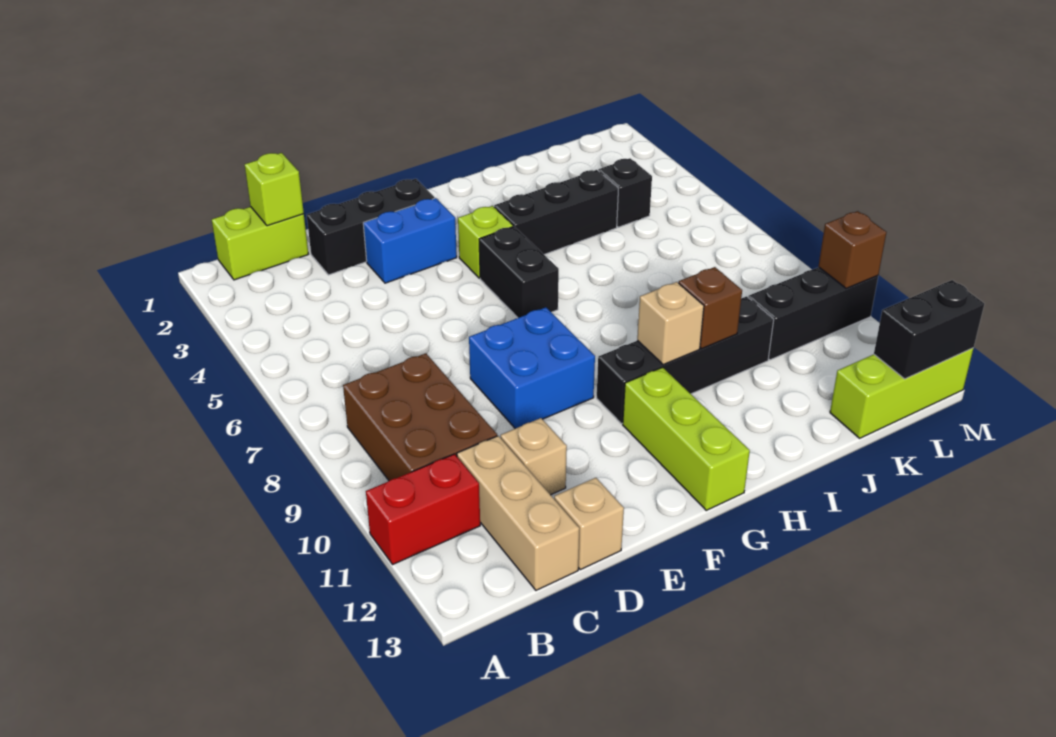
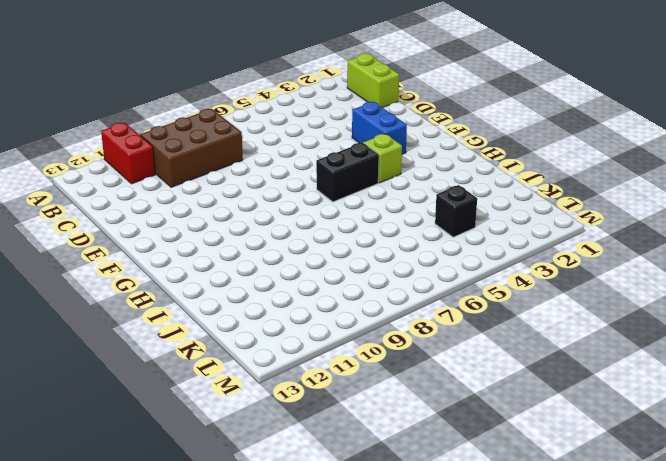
none -> tan brick C11:C13 level 1
none -> black brick D2:F2 level 1
none -> tan brick D11 level 1

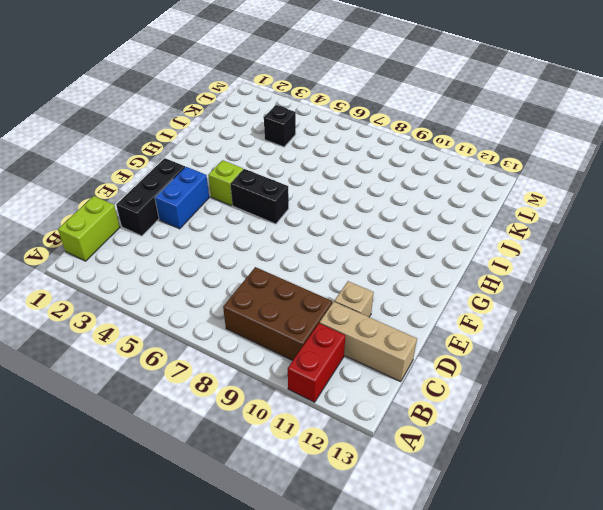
none -> tan brick D13 level 1
none -> blue brick E8:F9 level 1
none -> black brick G10:J10 level 1

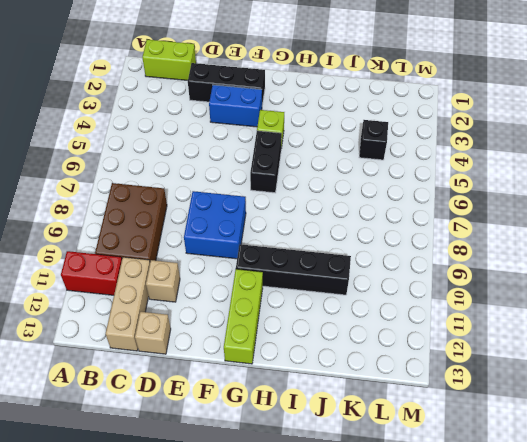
none -> black brick H4:J4 level 1
none -> black brick K10:M10 level 1
none -> lime brick K13:M13 level 1

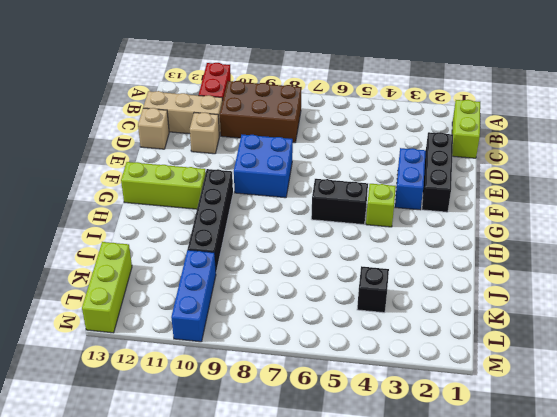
blue brick K10:M10 level 1 -> black brick K10:M10 level 1
none -> black brick H4:J4 level 1
none -> lime brick C1 level 2
none -> tan brick H10 level 2

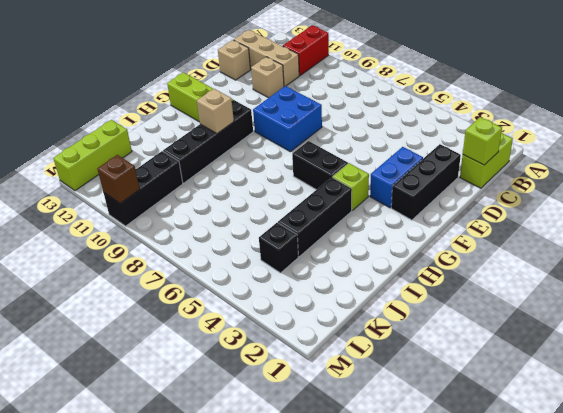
none -> brown brick B8:C10 level 1
none -> brown brick I10 level 2
none -> black brick L13:M13 level 2

